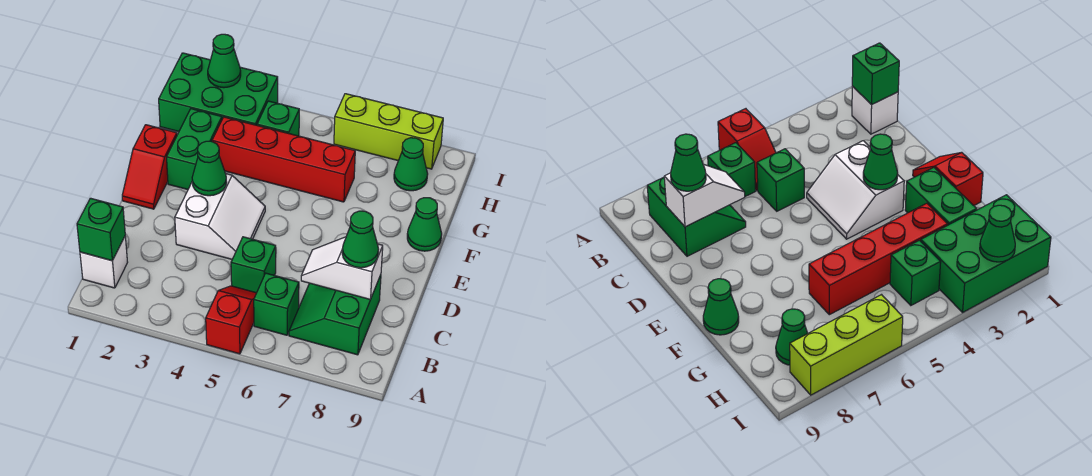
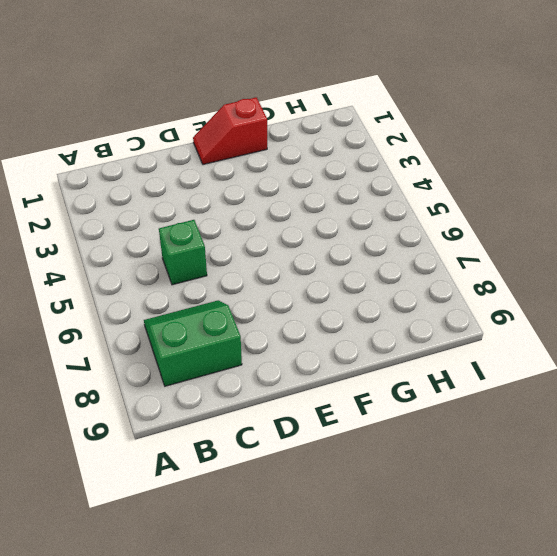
none -> red slope A5:B5 level 1 top A
none -> white brick B1 level 1
none -> green brick B6 level 1

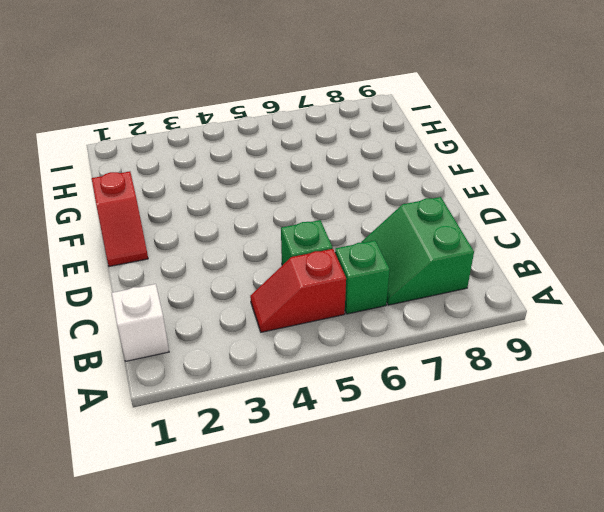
red slope B4:B5 level 1 top 5 -> red slope A5:B5 level 1 top A
none -> white slope D3:E4 level 1 top 3
none -> green brick F2:G2 level 1
none -> green cone F9 level 1

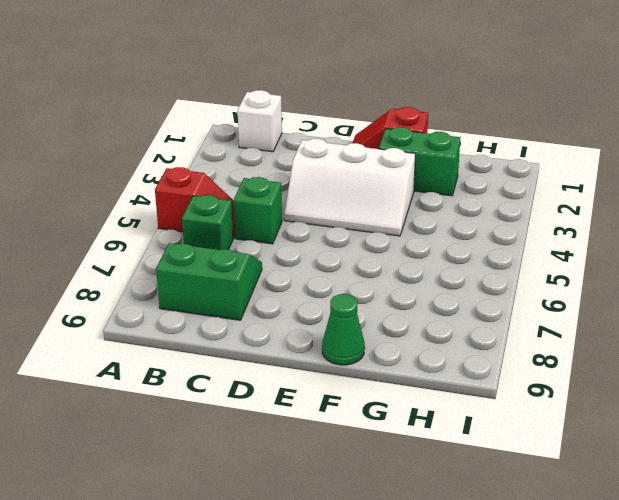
white slope D3:F4 level 1 top 3 -> white slope D3:E4 level 1 top 3
none -> red brick G3:G6 level 1
none -> green brick H1:I3 level 1
none -> green brick H4 level 1

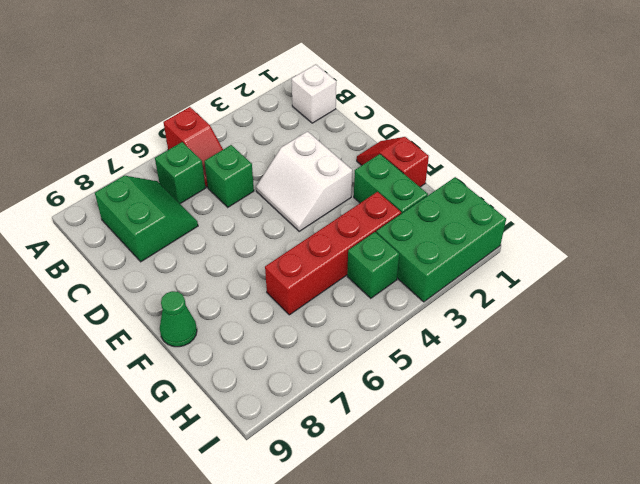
none -> green cone H8 level 1
none -> lime brick I6:I8 level 1
none -> green brick B1 level 2

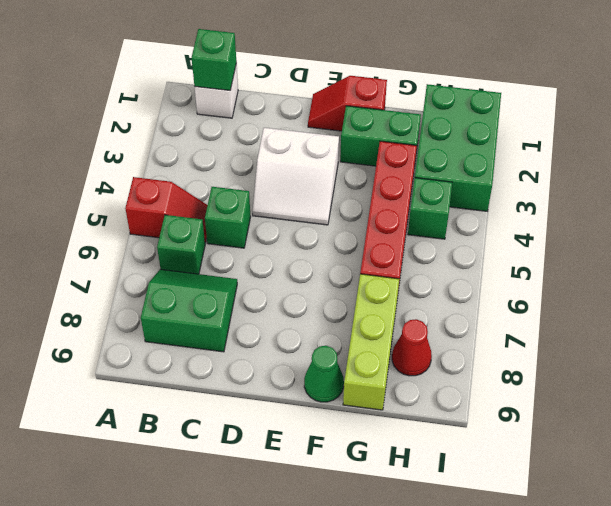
lime brick G7:G9 level 1 -> lime brick I6:I8 level 1
red cone H8 level 1 -> green cone H8 level 1
none -> white slope C7:C8 level 2 top 8
none -> green cone E3 level 2
none -> green cone I2 level 2

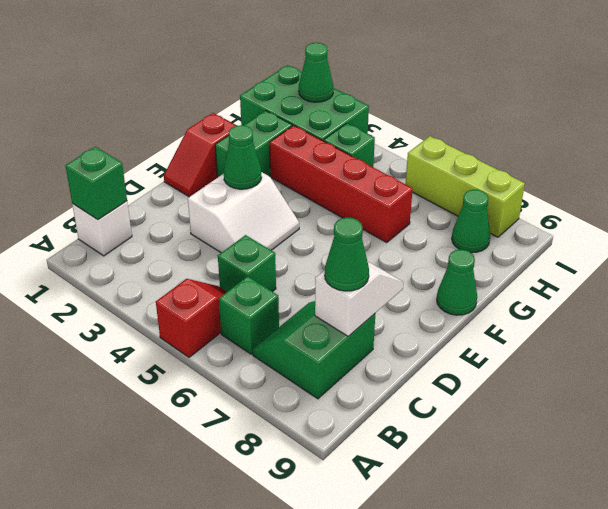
white slope C8:D8 level 2 top C -> white slope C7:C8 level 2 top 8

